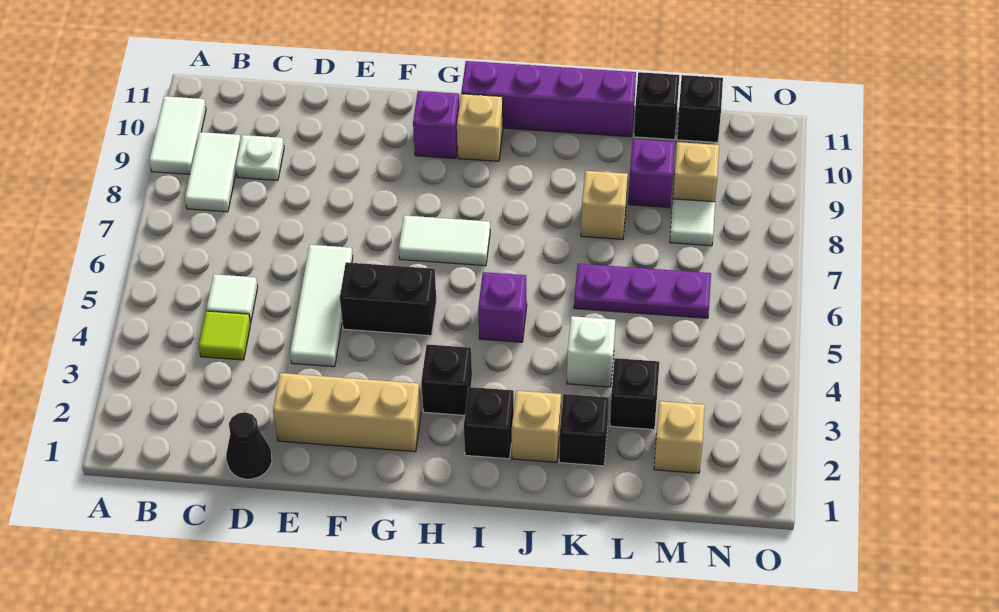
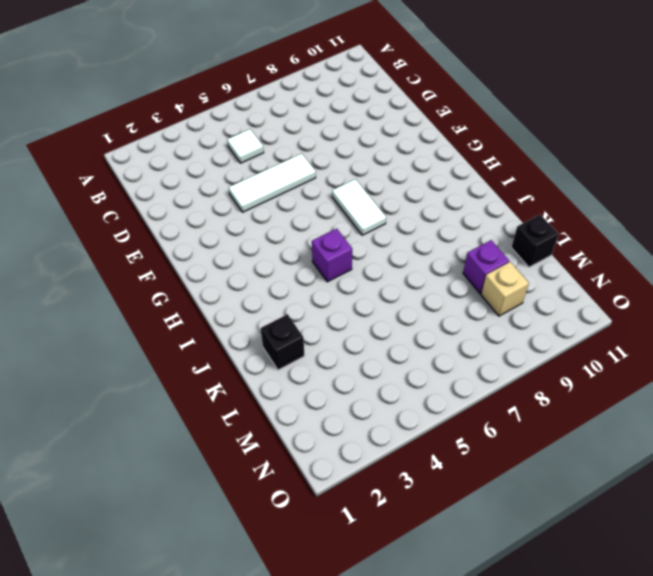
none -> white tile A9:A10 level 1
none -> white tile B8:B9 level 1
none -> lime tile C4 level 1

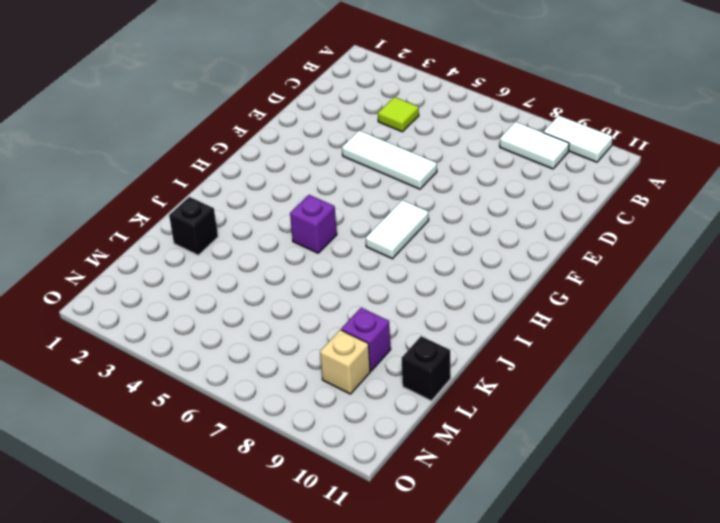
none -> white tile C5 level 1
none -> white plate C9 level 1
none -> black cone D1 level 1

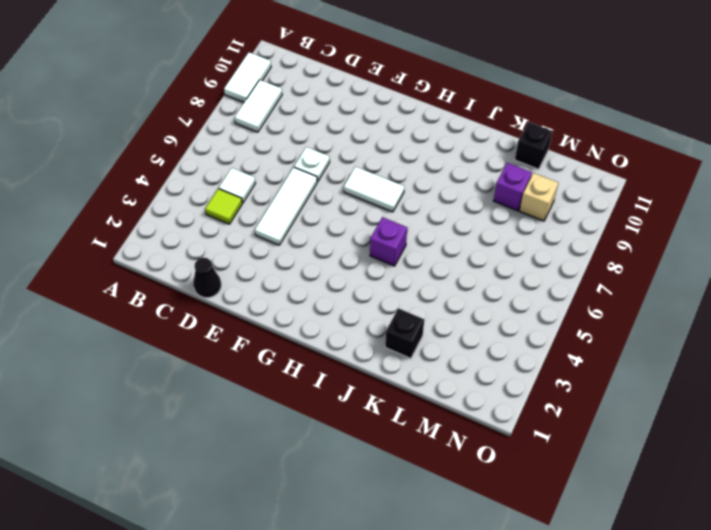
white plate E7 level 1 -> white plate C9 level 1
none -> tan brick E2:G2 level 1
none -> black brick F5:G5 level 1
none -> purple brick G10 level 1

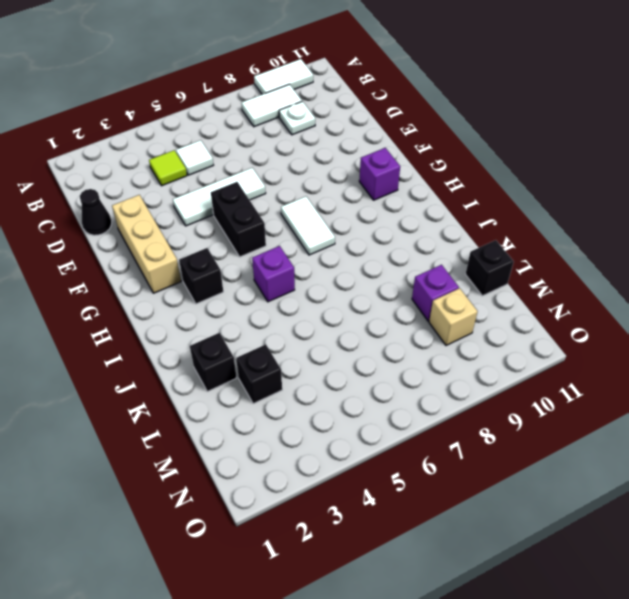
none -> tan brick H10 level 1
none -> purple brick H11:K11 level 1
none -> black brick I2 level 1

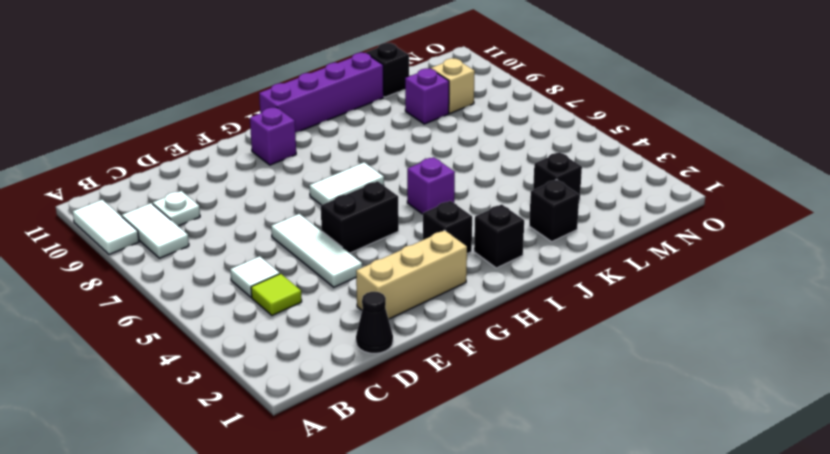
none -> tan brick H10 level 1
none -> tan brick J2 level 1
none -> white brick K4 level 1

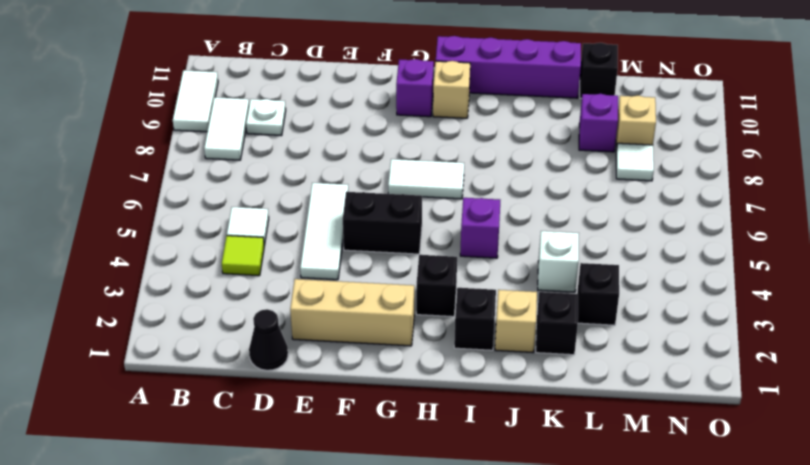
none -> purple plate K6:M6 level 1
none -> tan brick K8 level 1
none -> tan brick M2 level 1

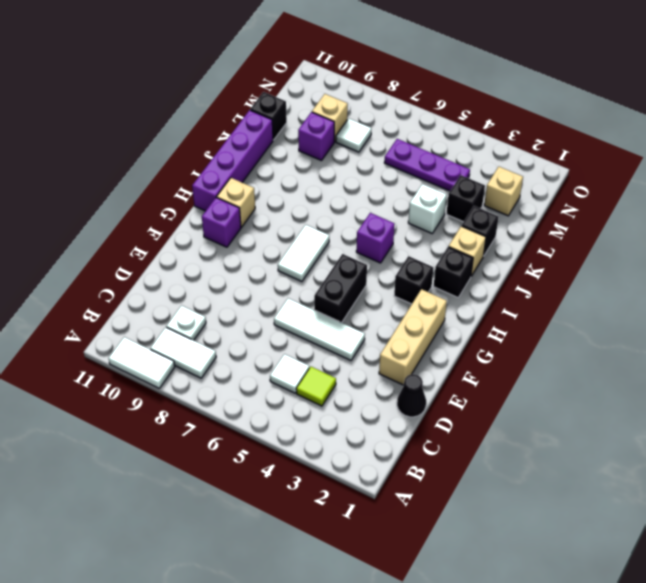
purple plate M4:M6 level 1 -> purple plate K6:M6 level 1
none -> tan brick K8 level 1
none -> black brick M11 level 1

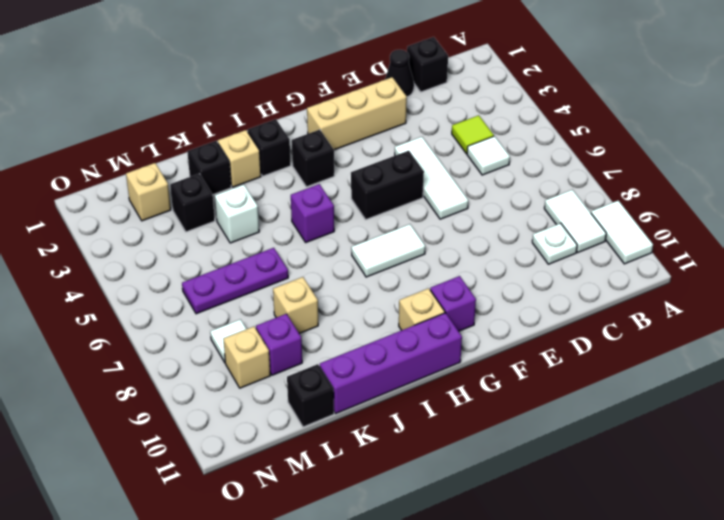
black brick C1 level 1 -> black brick M11 level 1

